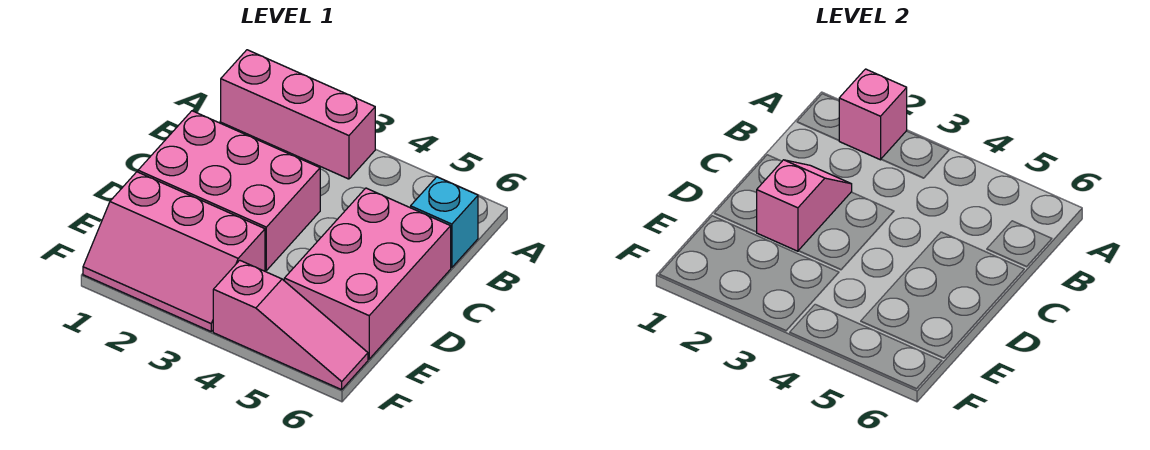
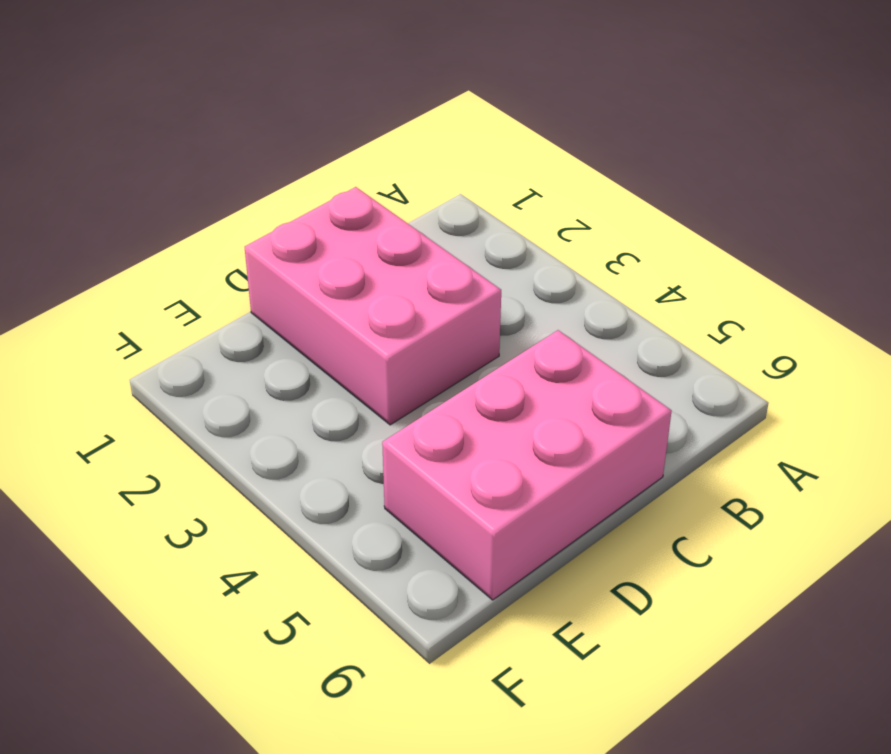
none -> pink brick A1:A3 level 1
none -> cyan brick B6 level 1

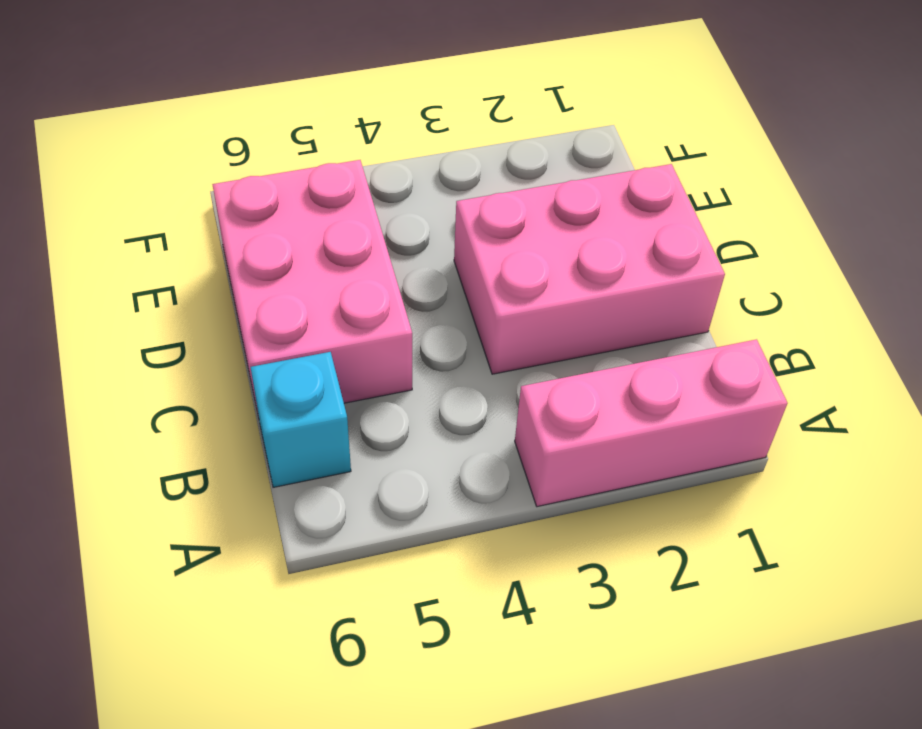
none -> pink slope E1:F3 level 1 top E
none -> pink slope F4:F6 level 1 top 4

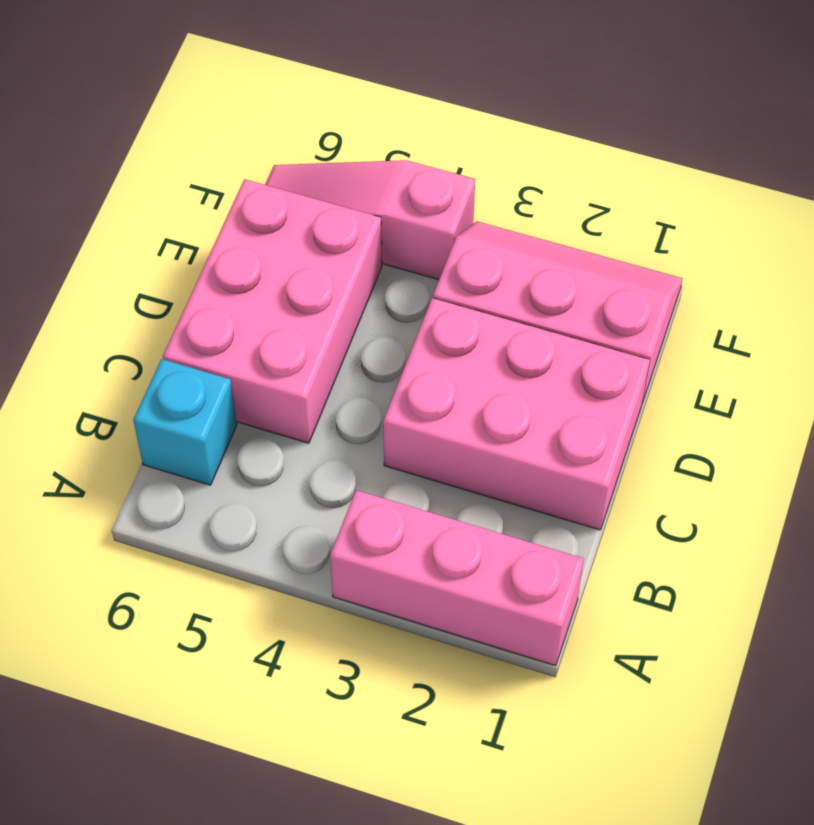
none -> pink brick A2 level 2
none -> pink slope C2:D2 level 2 top D

